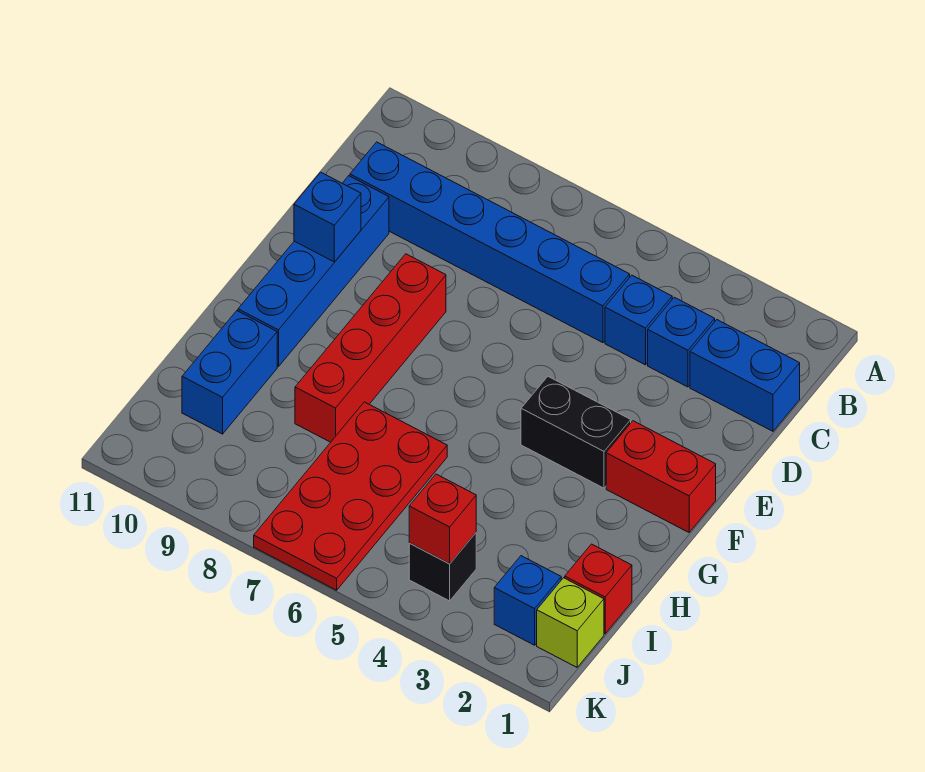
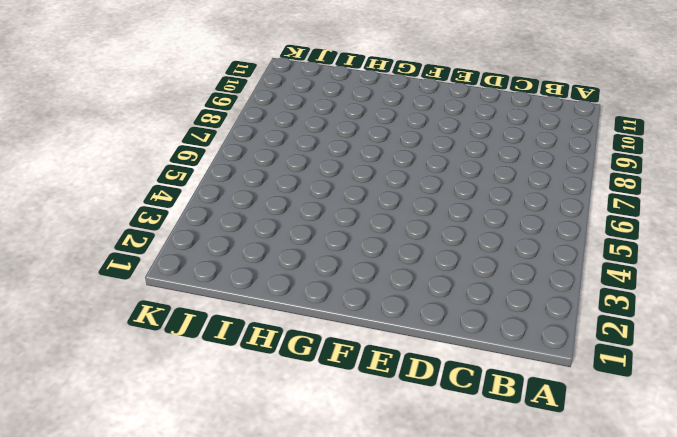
none -> blue brick C1:C2 level 1
none -> blue brick C3 level 1
none -> blue brick C4 level 1

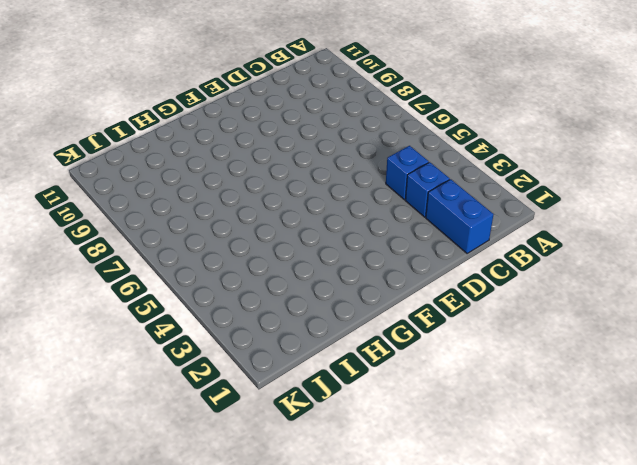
none -> blue brick C5:C10 level 1
none -> blue brick D10:G10 level 1
none -> red brick E8:H8 level 1

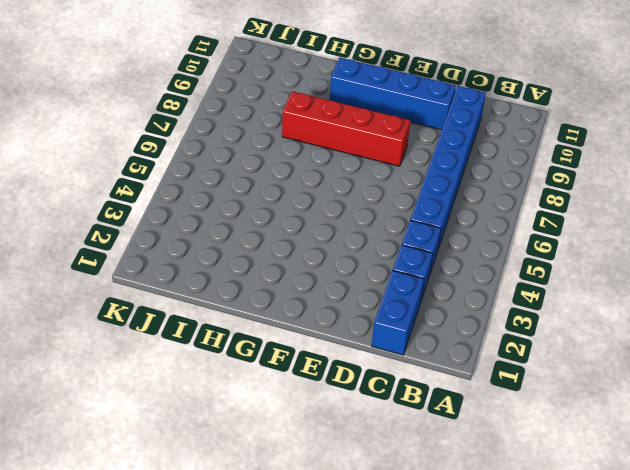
none -> red brick F1:F2 level 1
none -> black brick F3:F4 level 1
none -> red plate H6:K7 level 1

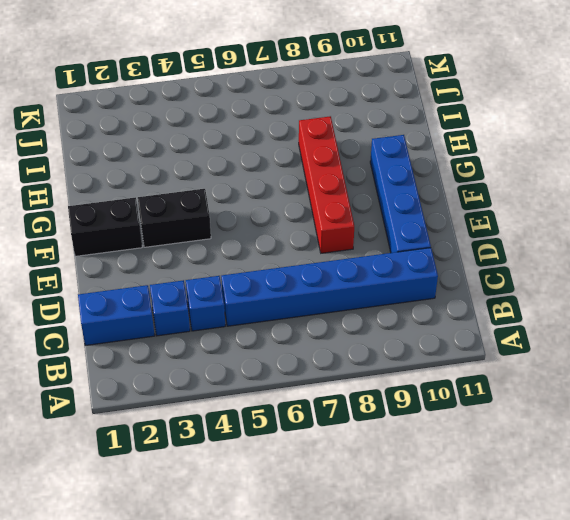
black brick F1:F2 level 1 -> red brick F1:F2 level 1
none -> red plate H6:K7 level 1
none -> blue brick H10:I10 level 1
none -> red brick I1 level 1

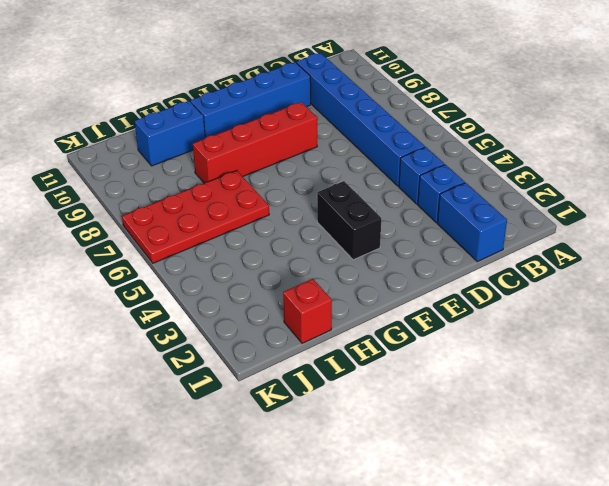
none -> red brick F1:F2 level 1
none -> lime brick J1 level 1
none -> blue brick J2 level 1

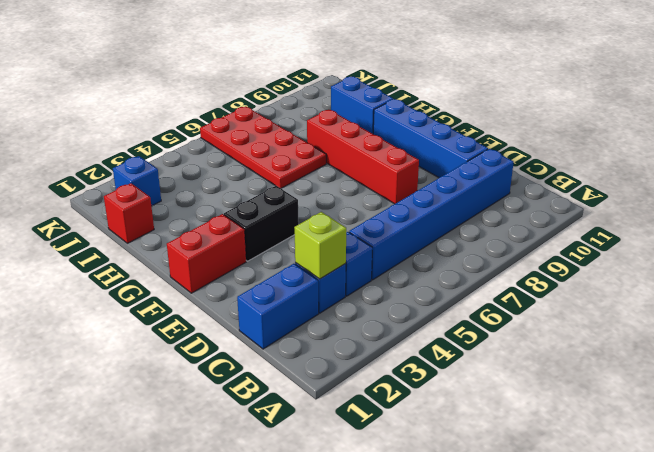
lime brick C3 level 2 -> lime brick J1 level 1
none -> black brick J4 level 1
none -> blue brick E10 level 2
none -> red brick J4 level 2

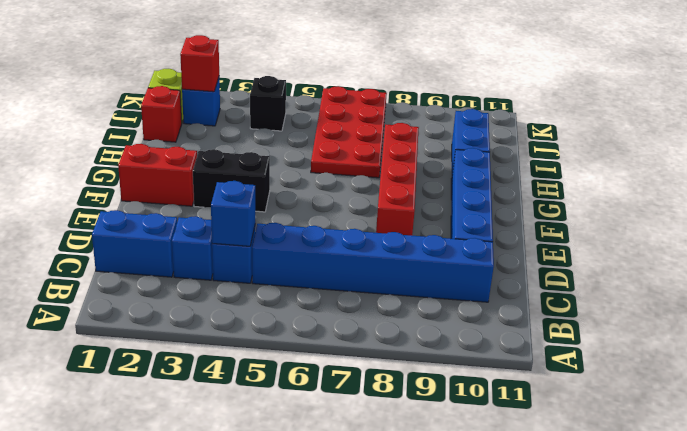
blue brick C4 level 2 -> blue brick E10 level 2
red brick J2 level 2 -> red brick J4 level 2

